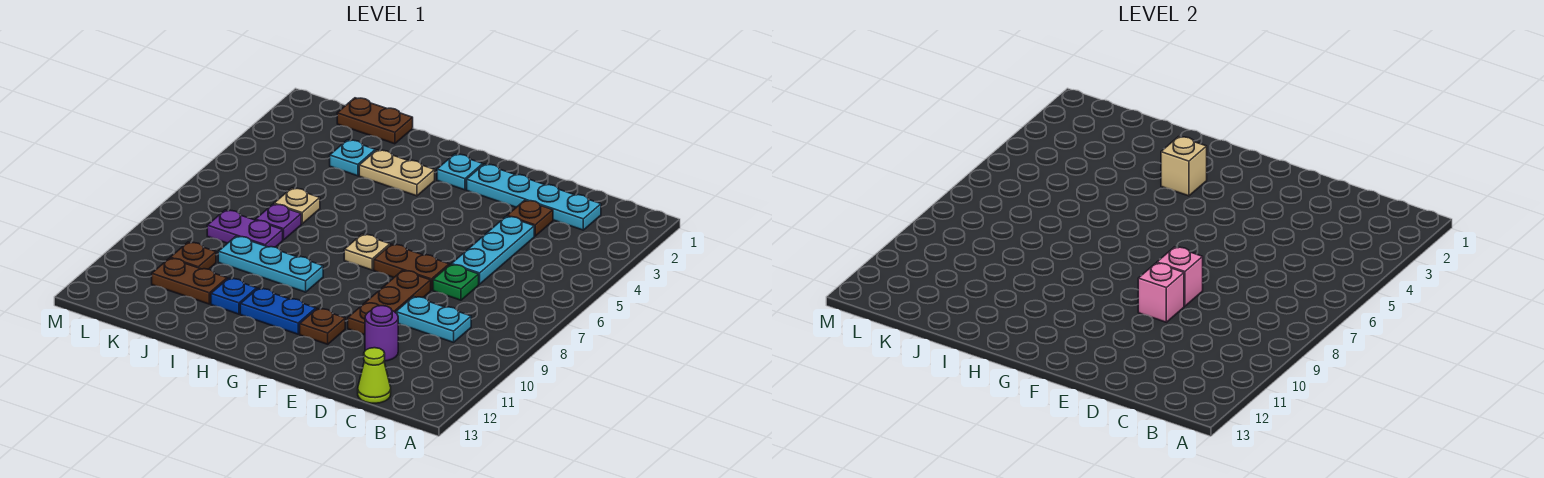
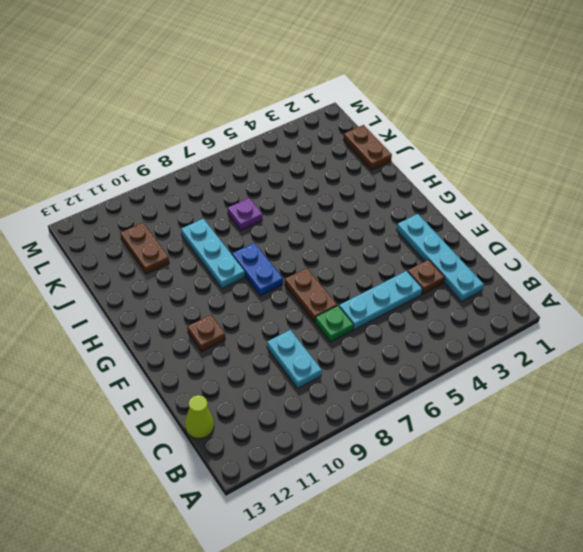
blue plate G8:H8 level 1 -> blue plate G11:H11 level 1
none -> purple round brick D11 level 1
none -> brown plate E8:E10 level 1
none -> cyan plate G2 level 1

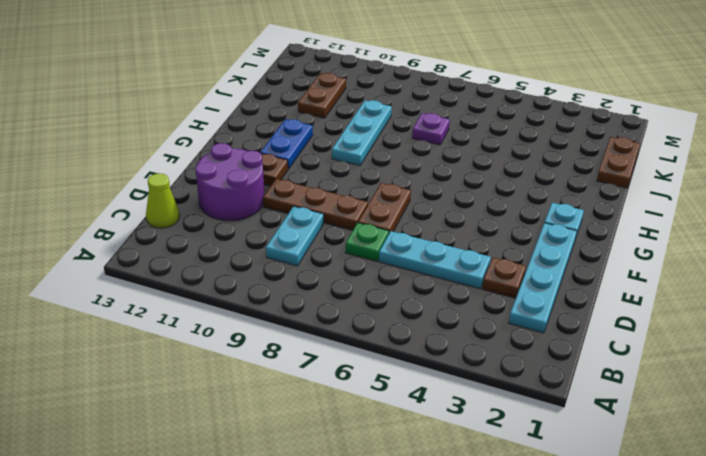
purple round brick D11:E12 level 1 -> purple round brick D11 level 1
none -> tan plate G7 level 1
none -> tan plate H3:I3 level 1
none -> blue plate I11 level 1

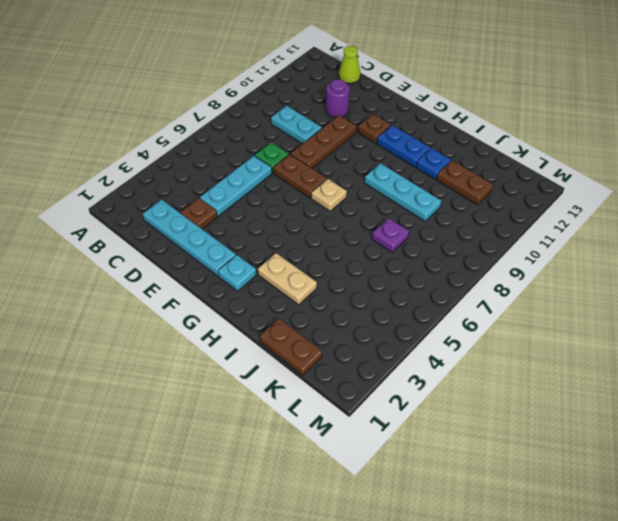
none -> cyan plate J3 level 1
none -> tan plate J6 level 1
none -> purple plate J8:K8 level 1

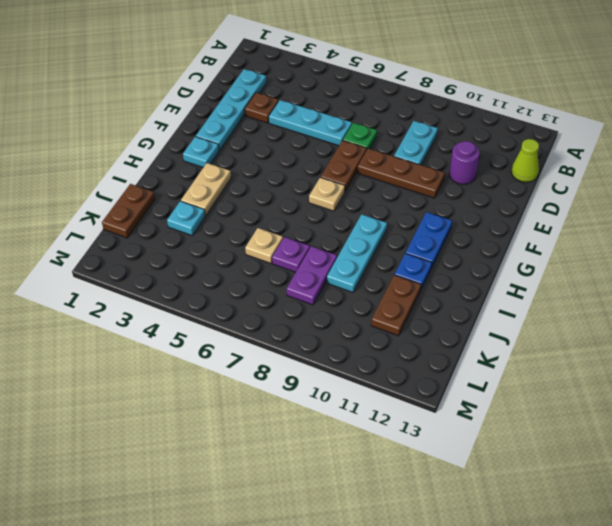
none -> brown plate F11 level 1
none -> brown plate K10 level 1
none -> pink brick E8 level 2

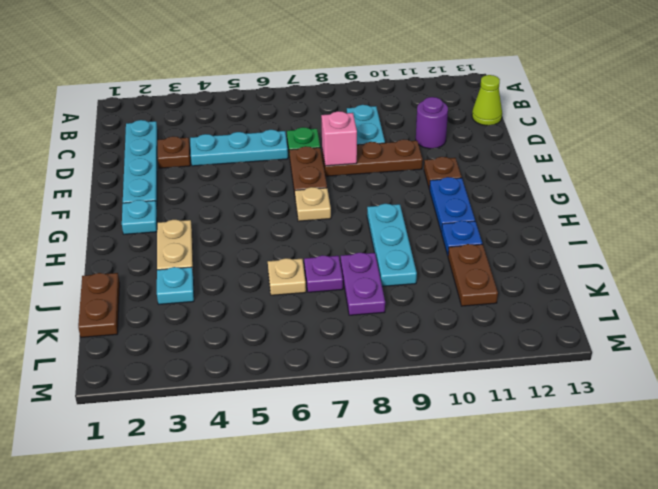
none -> brown plate K10 level 1
none -> pink brick E9 level 2
none -> tan brick H3 level 2

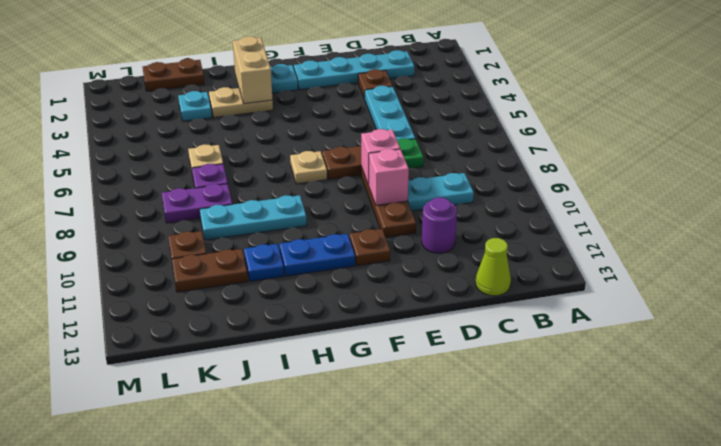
tan brick H2:H3 level 2 -> tan brick H3 level 2

